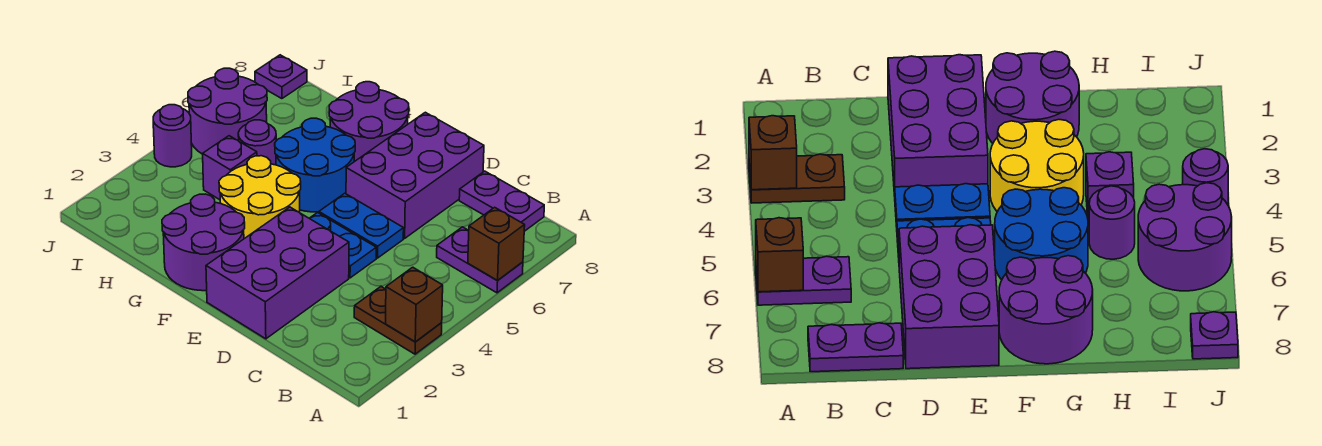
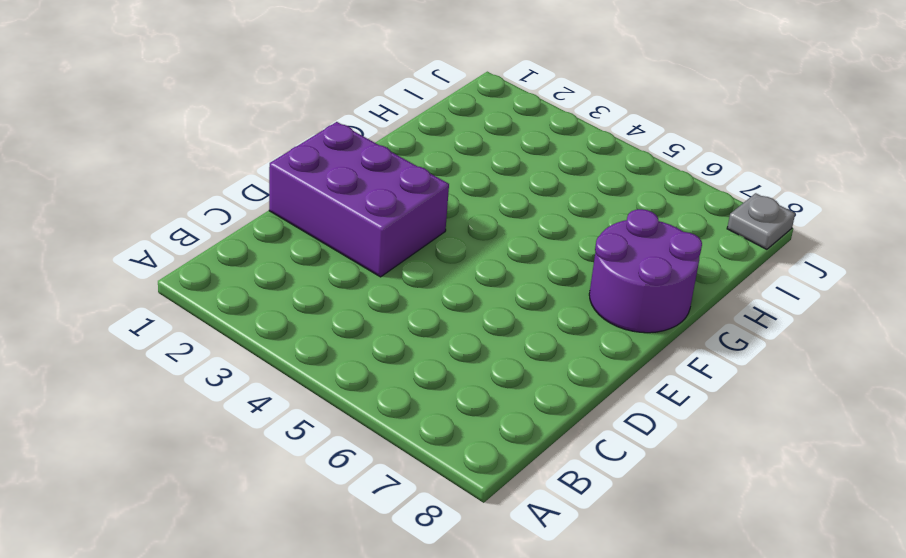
grey plate J8 level 1 -> purple plate J8 level 1
none -> brown plate A3:B3 level 1
none -> purple plate A6:B6 level 1
none -> purple plate B8:C8 level 1

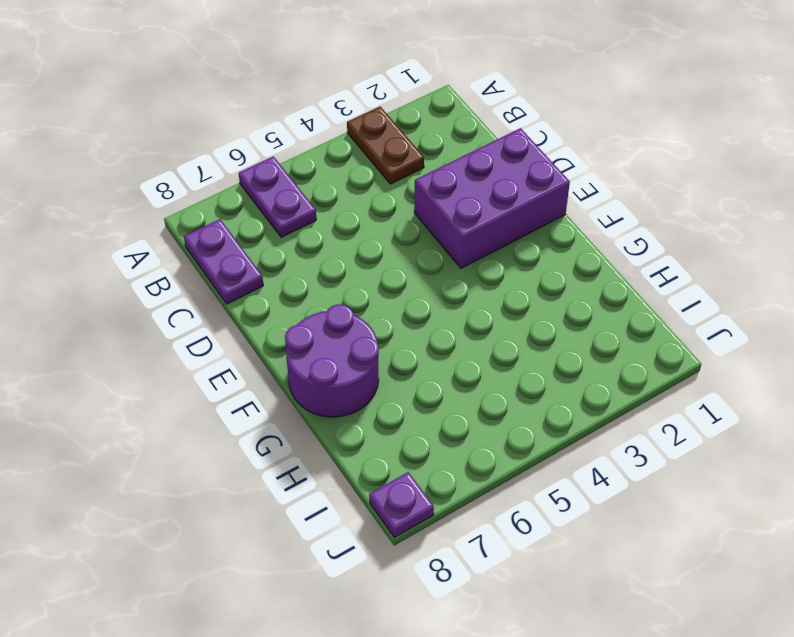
none -> blue plate D4:E4 level 1
none -> blue plate D5:E5 level 1
none -> purple brick D6:E8 level 1

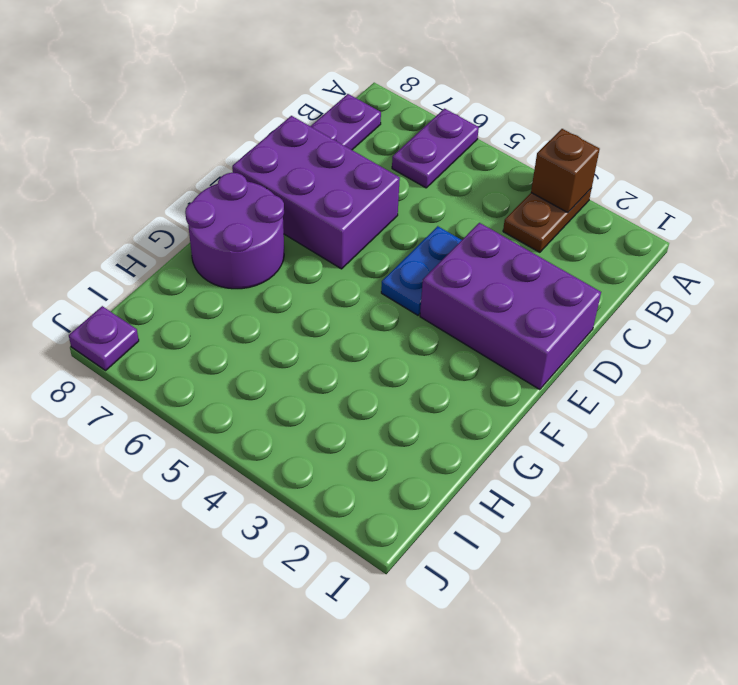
none -> blue plate D5:E5 level 1
none -> purple round brick F1:G2 level 1
none -> yellow round brick F3:G4 level 1

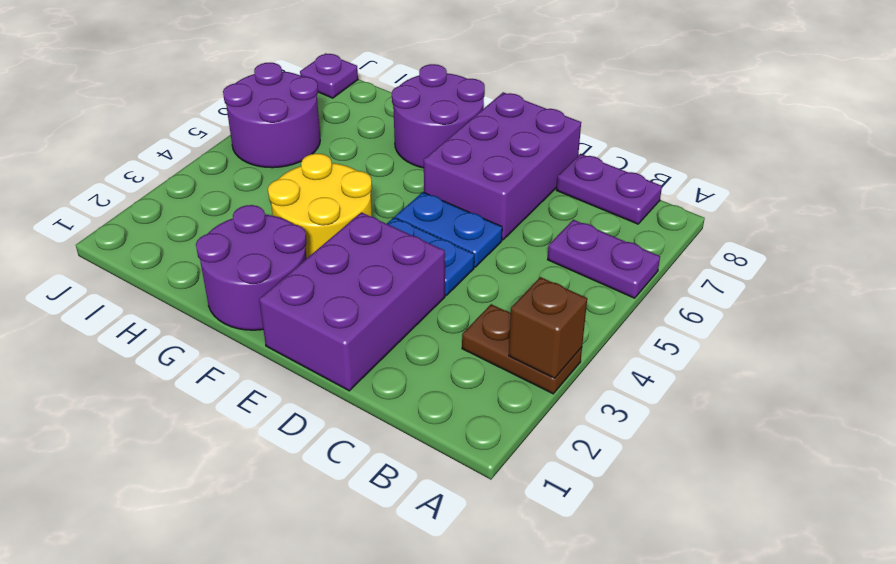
none -> blue round brick F5:G6 level 1
none -> purple brick H4 level 1
none -> purple round brick H5 level 1

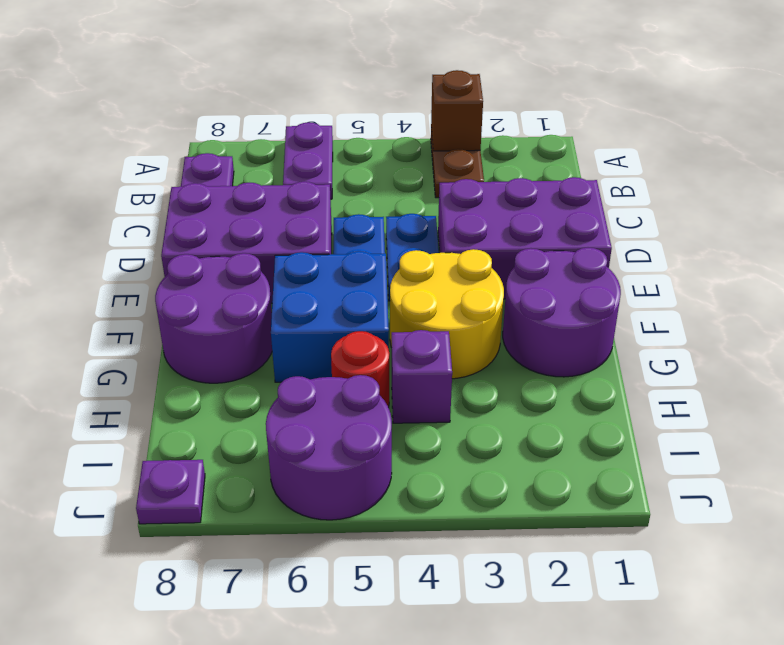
blue brick F5:G6 level 1 -> blue round brick F5:G6 level 1
red round brick H5 level 1 -> purple round brick H5 level 1
none -> purple round brick J4 level 1
none -> brown brick A6 level 2

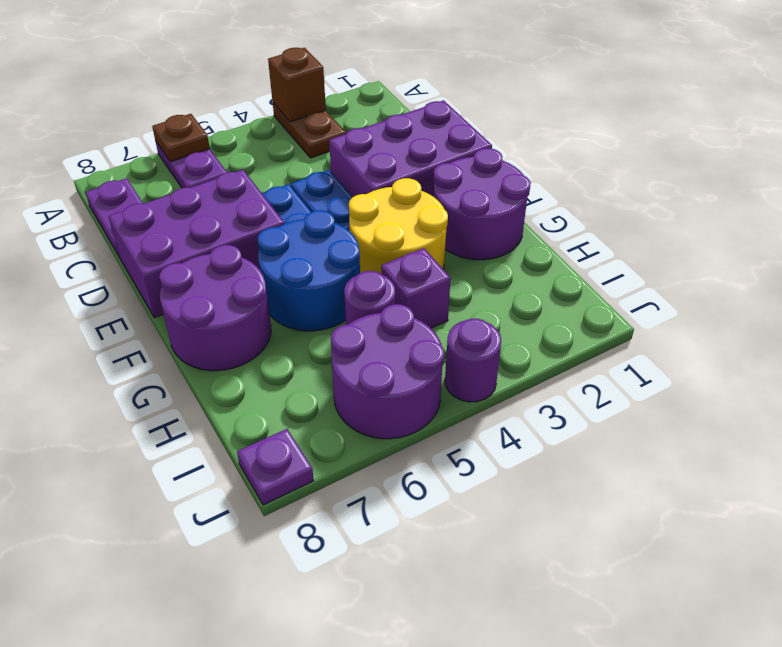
brown plate A6 level 2 -> brown brick A6 level 2

